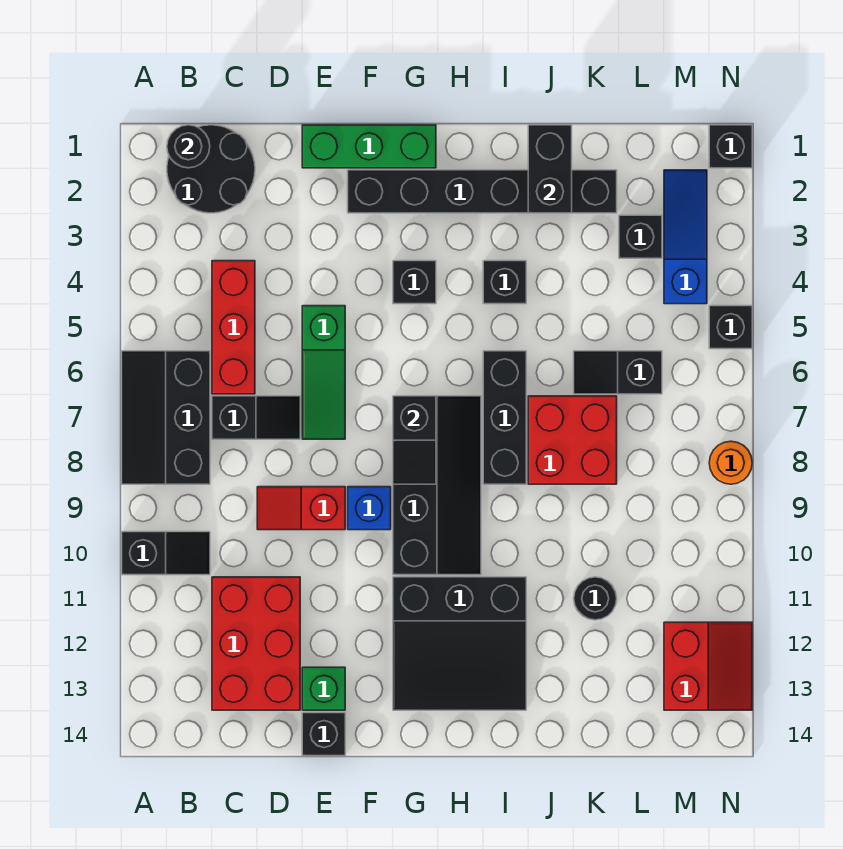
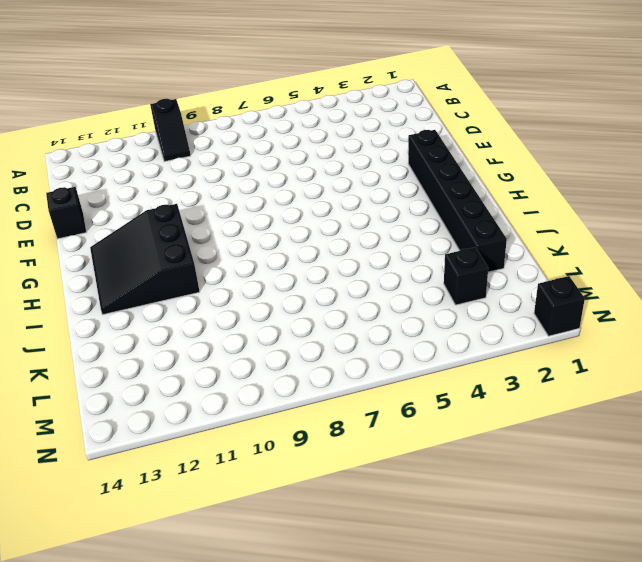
none -> black slope A6:B8 level 1 top B
none -> black round brick B1:C2 level 1
none -> red brick C4:C6 level 1
none -> black slope C7:D7 level 1 top C

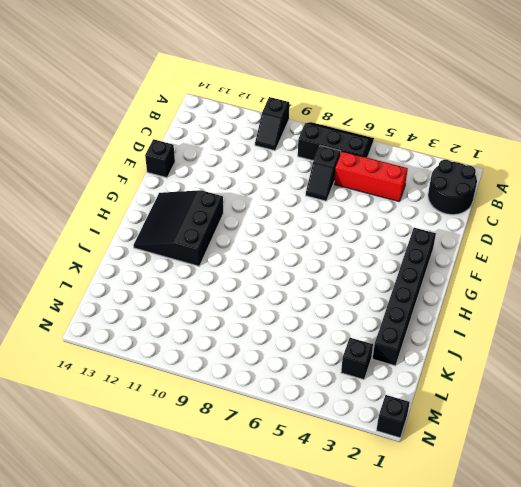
none -> red brick C11:D13 level 1
none -> red slope D9:E9 level 1 top E
none -> green brick E1:G1 level 1
none -> green slope E5:E7 level 1 top 5

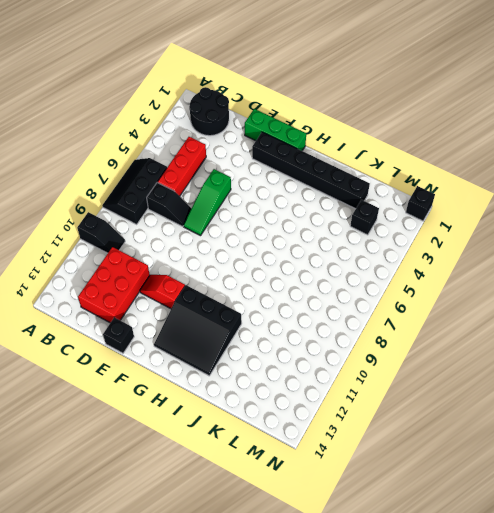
red slope E11:F11 level 1 top F -> red slope D9:E9 level 1 top E
none -> green brick E13 level 1
none -> blue brick F9 level 1
none -> black brick G4 level 1
none -> black slope G7:H10 level 1 top G

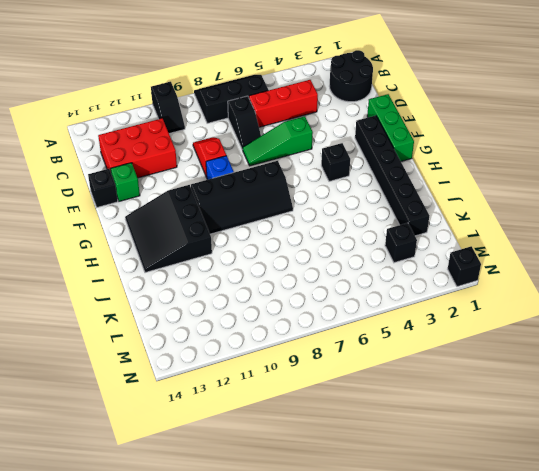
none -> black brick I4 level 1
none -> black brick I6:I8 level 1
none -> red brick J7:K8 level 1
none -> black slope K6:L6 level 1 top L

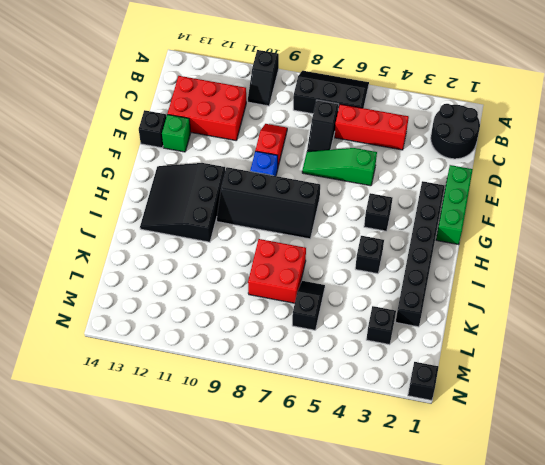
none -> black brick I6:I8 level 1
none -> black round brick K11 level 1
none -> blue slope M2:M4 level 1 top 4
none -> red slope M12:N13 level 1 top M

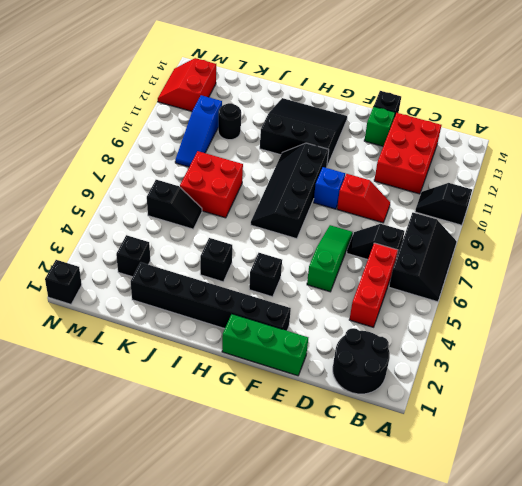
blue slope L9:L11 level 1 top 11 -> blue slope M2:M4 level 1 top 4
none -> black brick I6:I8 level 1
none -> black brick N5 level 1
none -> orange round brick N8 level 1
none -> black round brick B1 level 2

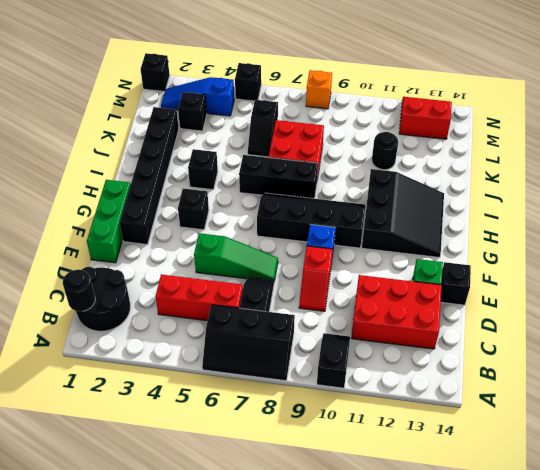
orange brick N8 level 1 -> orange round brick N8 level 1
none -> black slope G7:G8 level 2 top 7
none -> black brick J1:J2 level 2

